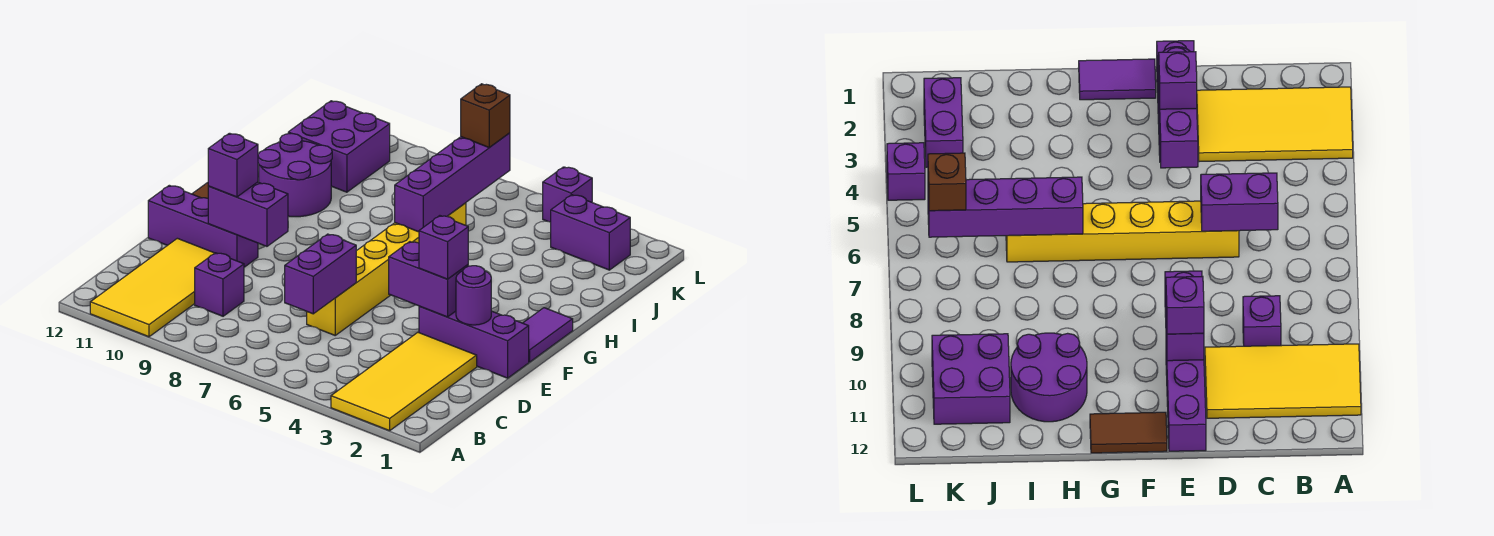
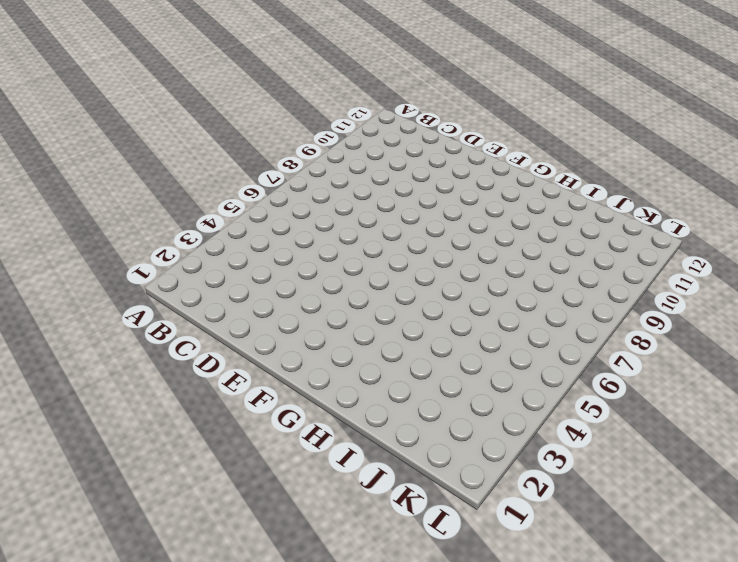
none -> yellow tile A2:D3 level 1
none -> yellow tile A10:D11 level 1
none -> purple brick C9 level 1

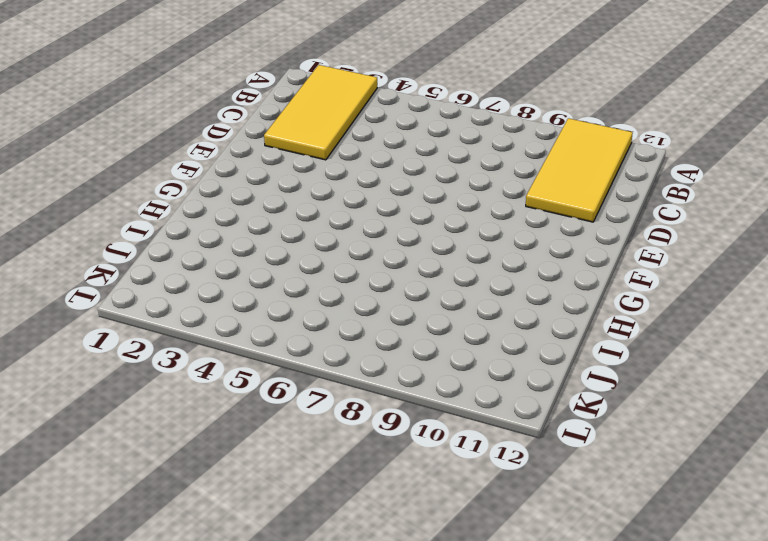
none -> purple brick C9 level 1
none -> yellow brick D6:I6 level 1
none -> purple brick E1:E3 level 1

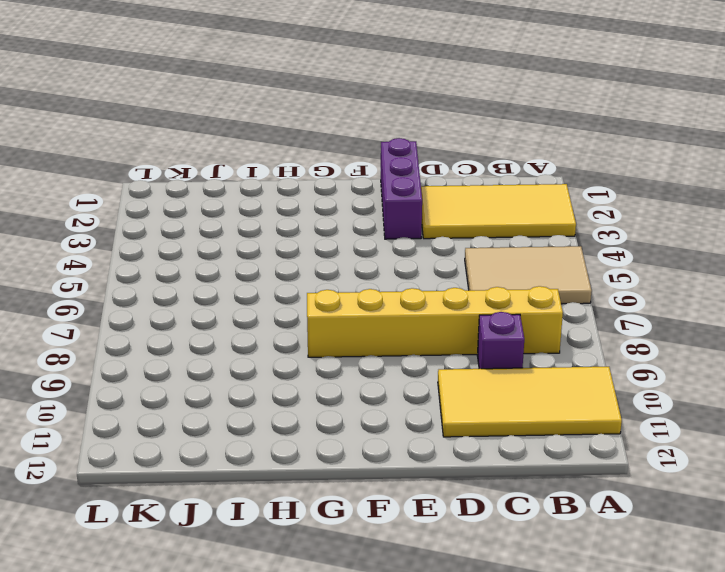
tan tile A5:C6 level 1 -> none
yellow brick B8:G8 level 1 -> yellow brick D6:I6 level 1
none -> purple brick E10:E12 level 1
none -> purple tile F1:G1 level 1
none -> brown tile F12:G12 level 1

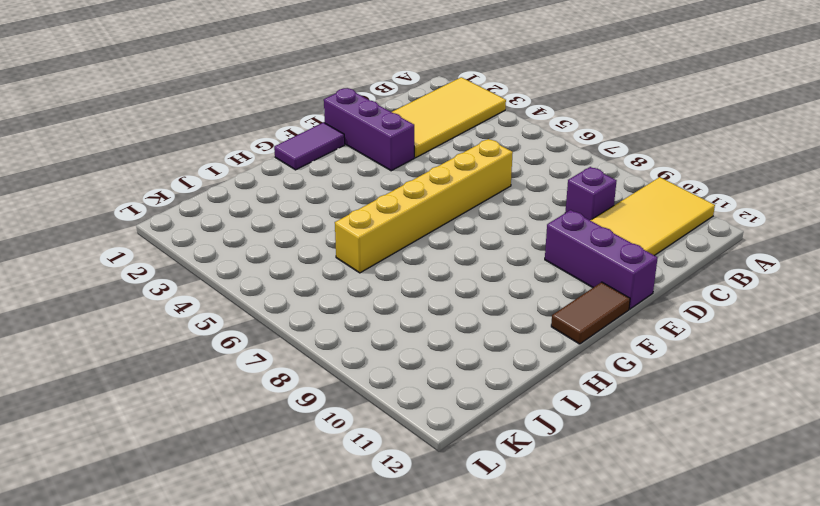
none -> purple round brick H10:I11 level 1
none -> purple brick J10:K11 level 1
none -> purple brick K2:K3 level 1

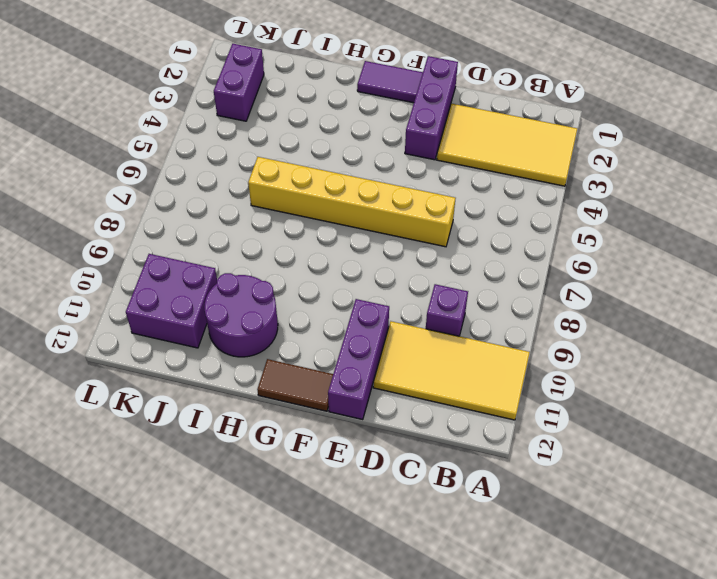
none -> purple brick L4 level 1
none -> purple brick C6:D6 level 2
none -> purple round brick E2 level 2

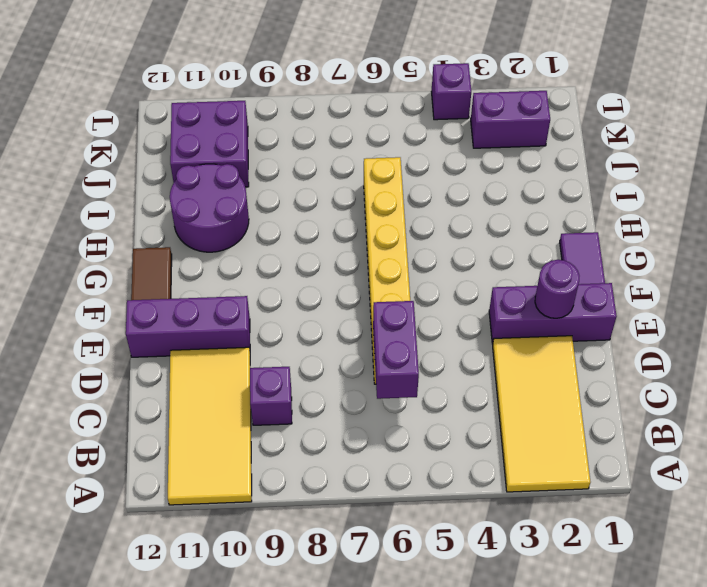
none -> purple brick E3:E4 level 2
none -> purple brick E9:E10 level 2
none -> purple brick H6:K6 level 2

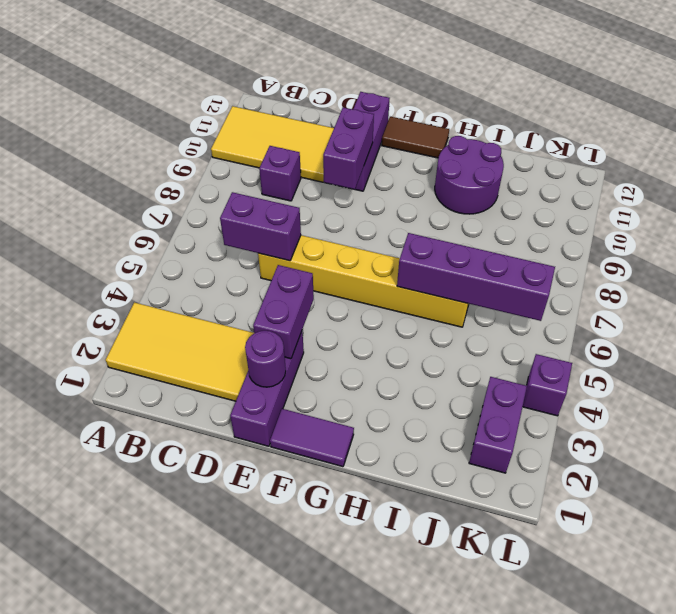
none -> purple brick J10:K11 level 1
none -> purple brick E3 level 3
none -> purple brick E10 level 3

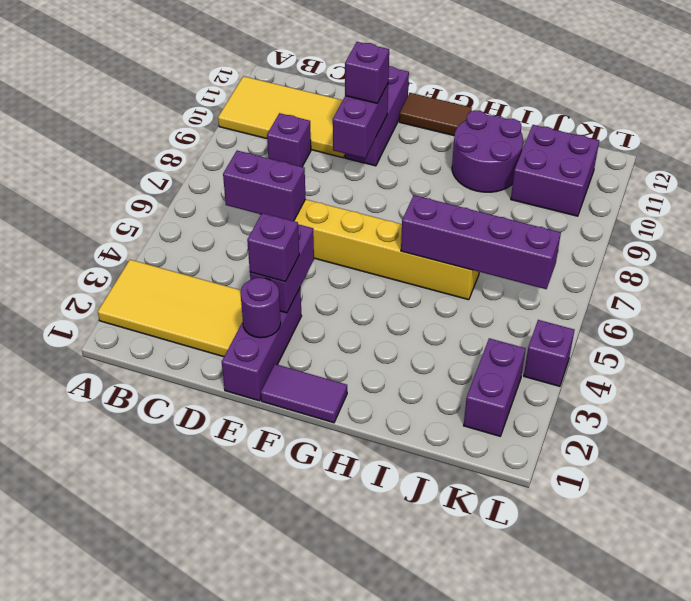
none -> brown brick K6 level 3

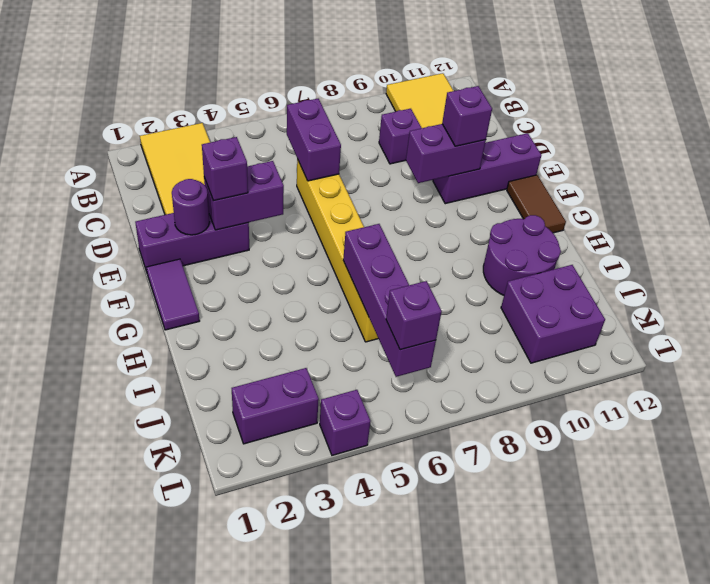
purple brick K6 level 3 -> brown brick K6 level 3

